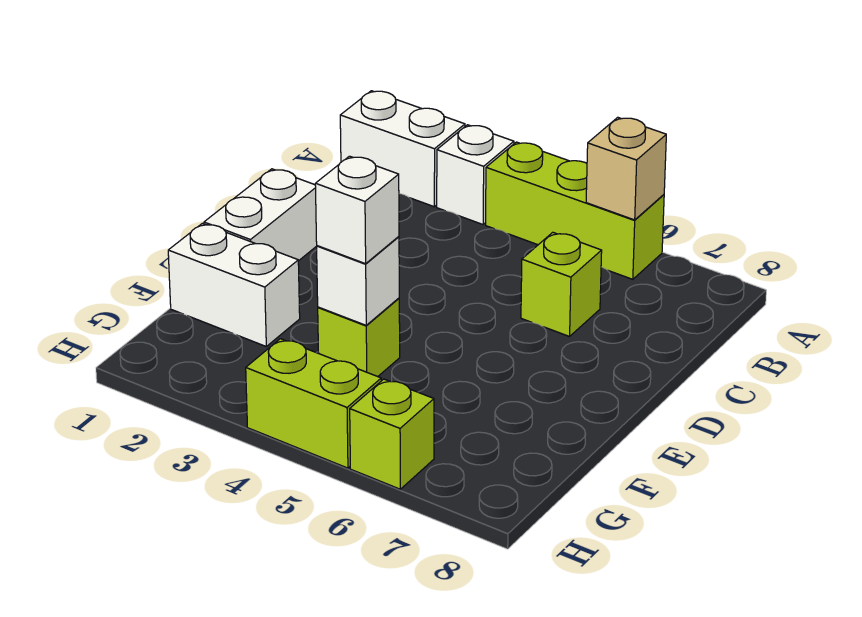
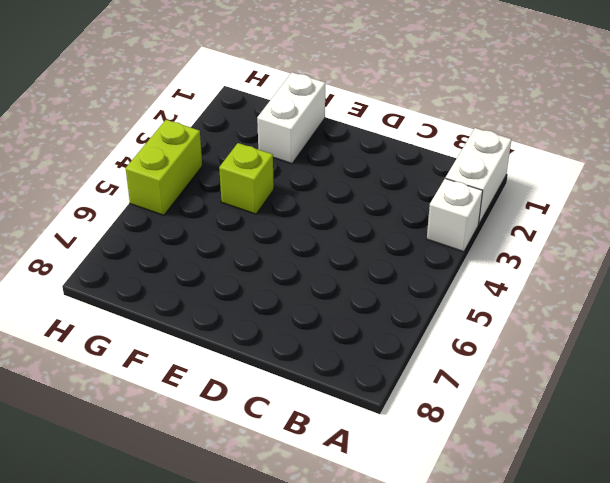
none -> lime brick A4:A6 level 1
none -> lime brick C6 level 1
none -> white brick D1:E1 level 1

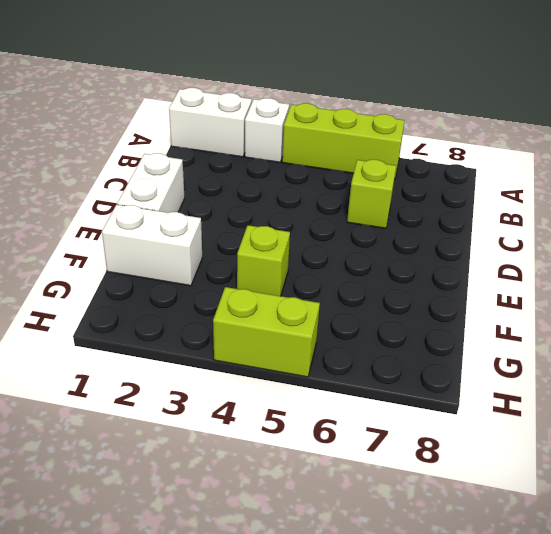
none -> lime brick H6 level 1
none -> tan brick A6 level 2
none -> white brick F4 level 2

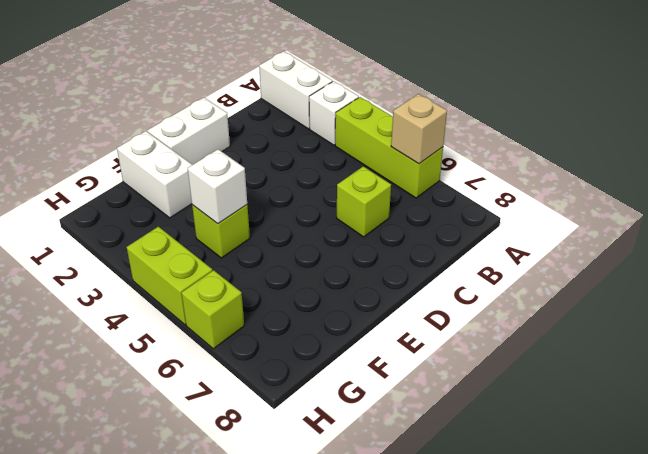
none -> white brick F4 level 3

